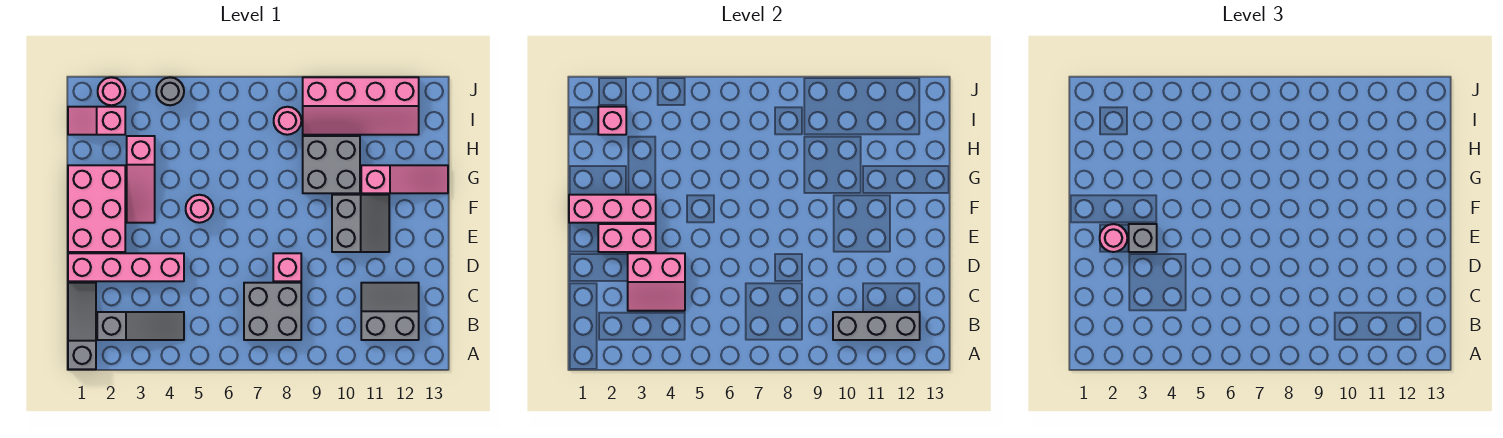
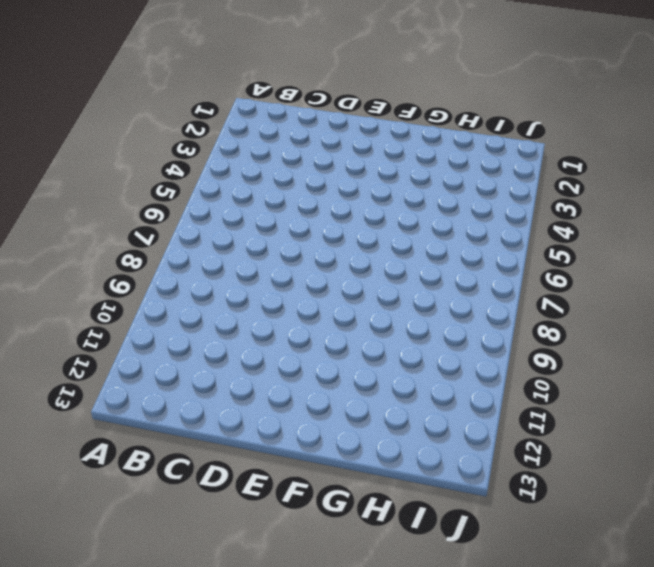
none -> grey slope A1:C1 level 1 top A
none -> grey slope B2:B4 level 1 top 2
none -> grey brick B7:C8 level 1

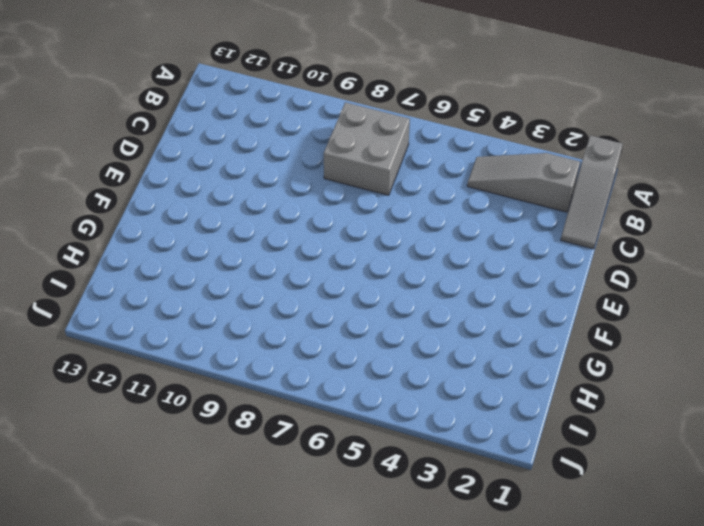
none -> grey slope B11:C12 level 1 top B
none -> pink brick D1:D4 level 1
none -> pink brick D8 level 1

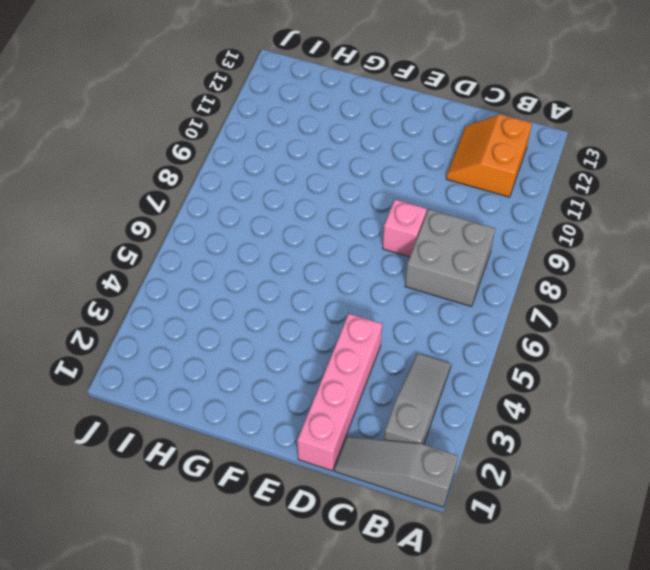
orange slope B11:C12 level 1 top B -> grey slope B11:C12 level 1 top B
none -> pink brick E1:G2 level 1
none -> grey slope E10:F11 level 1 top 10
none -> pink slope F3:H3 level 1 top H

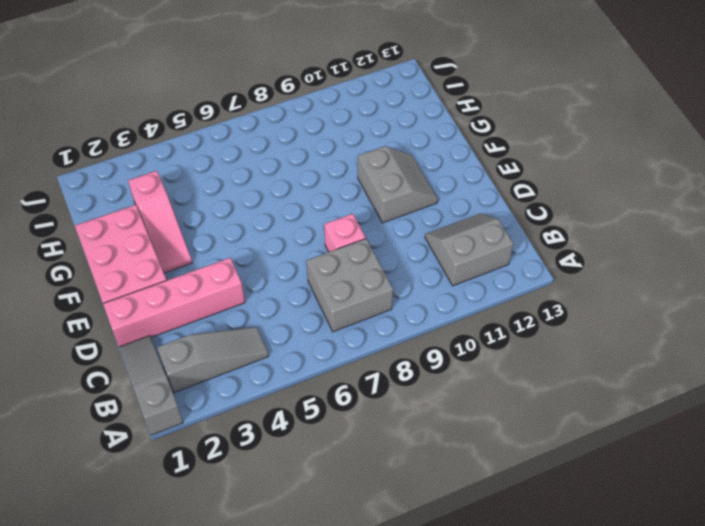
none -> pink round brick F5 level 1
none -> grey brick G9:H10 level 1
none -> pink slope G11:G13 level 1 top 11

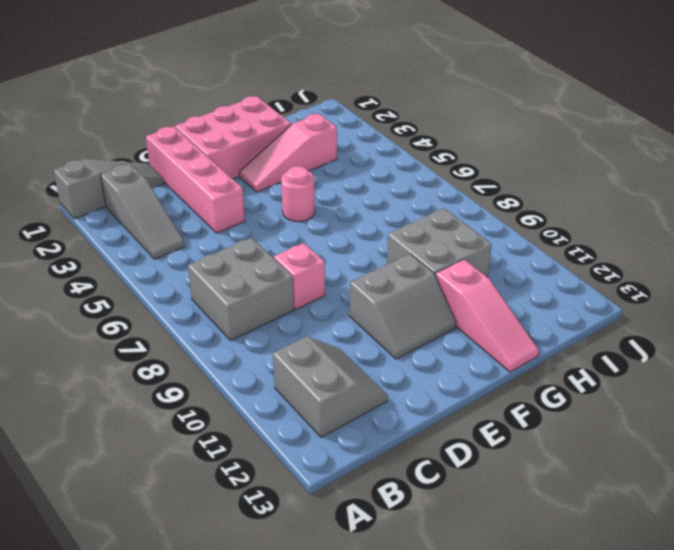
none -> pink slope I1:I2 level 1 top 2
none -> pink round brick I8 level 1
none -> pink slope I9:J12 level 1 top J

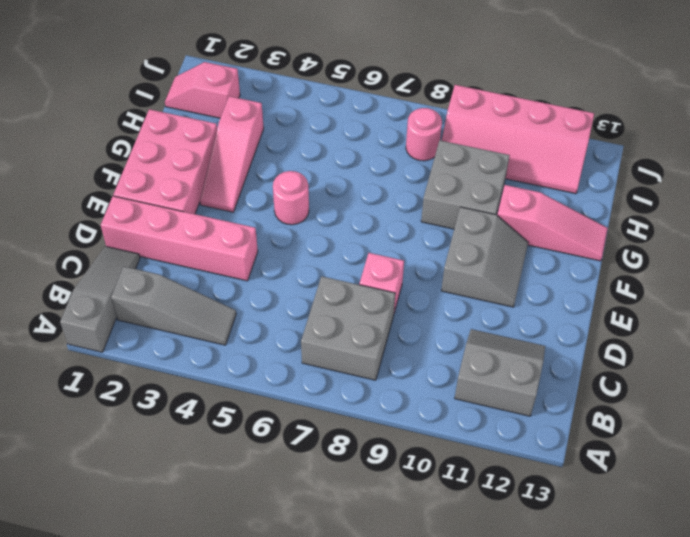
none -> pink round brick J2 level 1
none -> grey round brick J4 level 1
none -> grey brick B10:B12 level 2

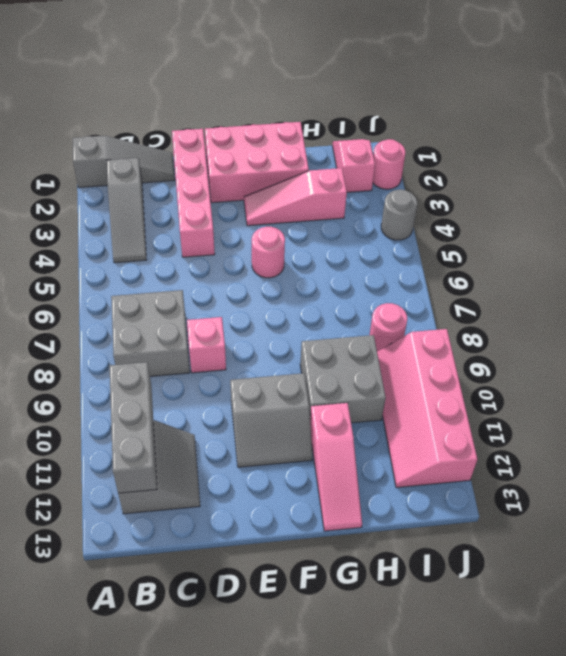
none -> pink slope C3:D4 level 2 top D
none -> pink brick E2:E3 level 2
none -> pink brick F1:F3 level 2

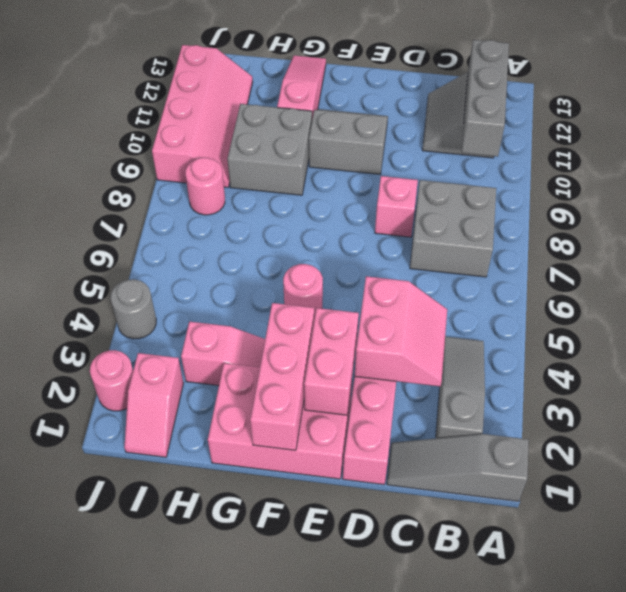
none -> pink brick I2 level 2
none -> pink round brick E2 level 3
none -> grey brick E3 level 3

